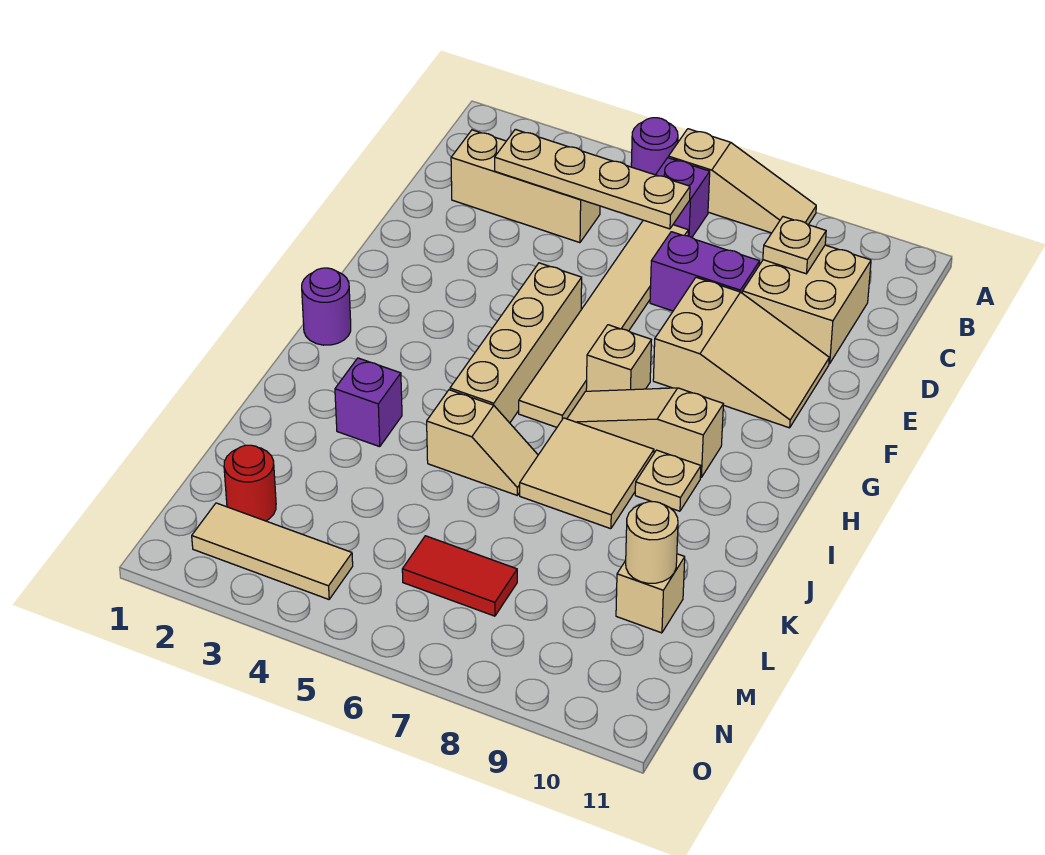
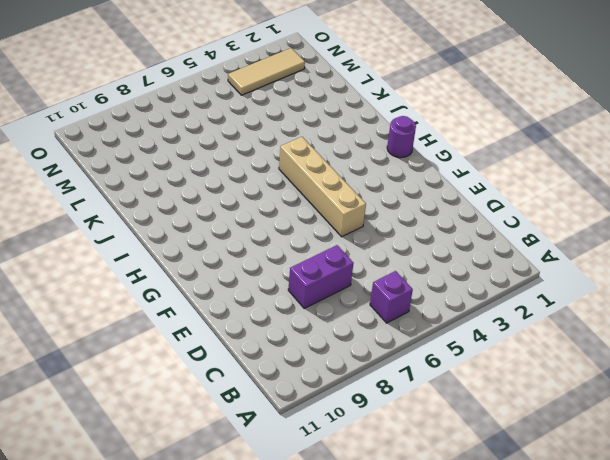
none -> purple round brick A5 level 1
none -> tan slope A6:A8 level 1 top 6
none -> tan brick C2:C4 level 1

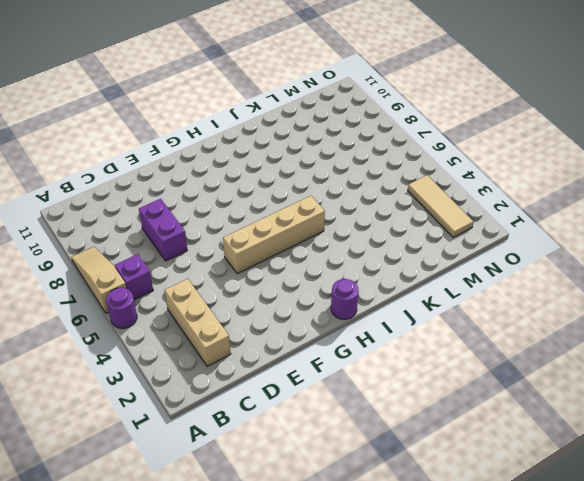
none -> tan tile C6:H6 level 1
none -> tan brick C9:D10 level 1
none -> tan slope E8:F10 level 1 top 8

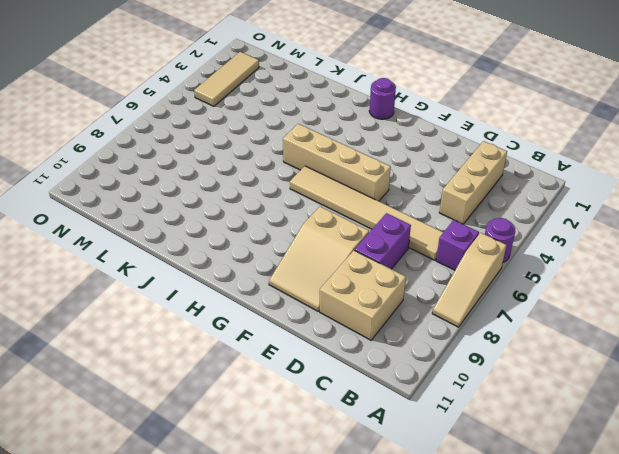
none -> tan brick G7 level 1
none -> tan slope H7:H9 level 1 top 9
none -> tan tile I7:J8 level 1

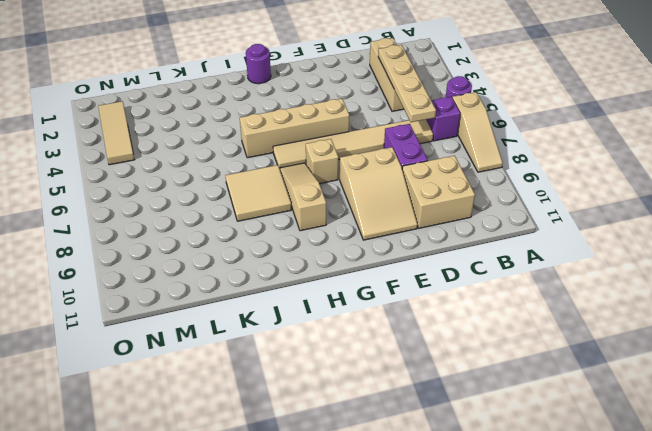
none -> tan plate I9 level 1
none -> purple brick J3 level 1
none -> tan slope J5:J6 level 1 top 5

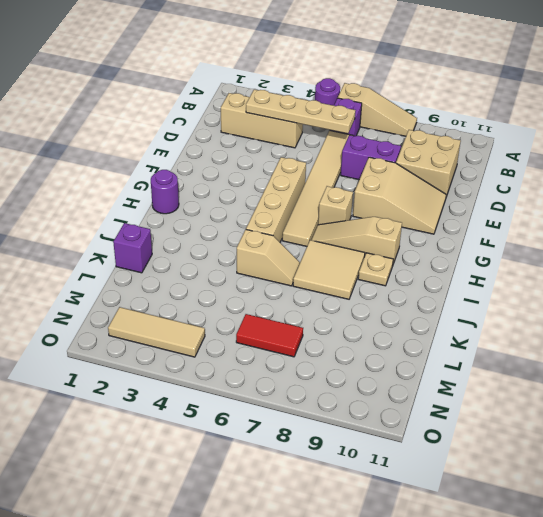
purple brick K1 level 1 -> purple brick J3 level 1
none -> tan brick L10 level 1
none -> red round brick M2 level 1
none -> tan plate C9 level 2

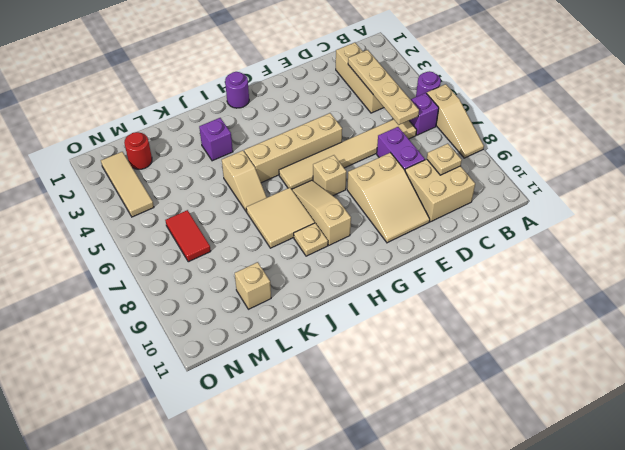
none -> tan round brick L10 level 2

